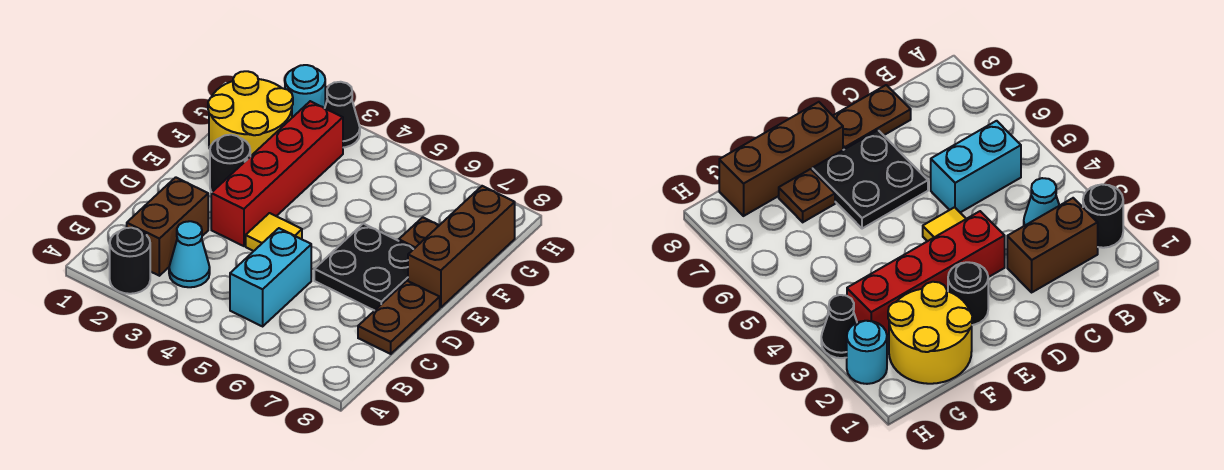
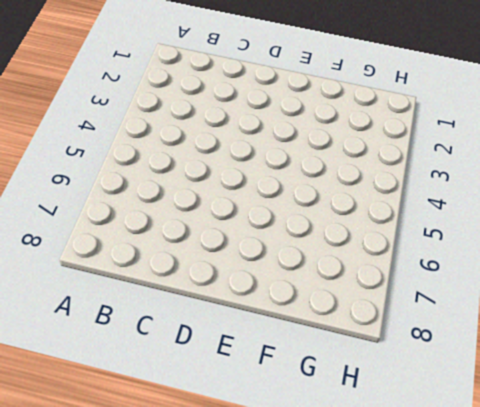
none -> black round brick A2 level 1
none -> brown brick B2:C2 level 1
none -> cyan cone B3 level 1

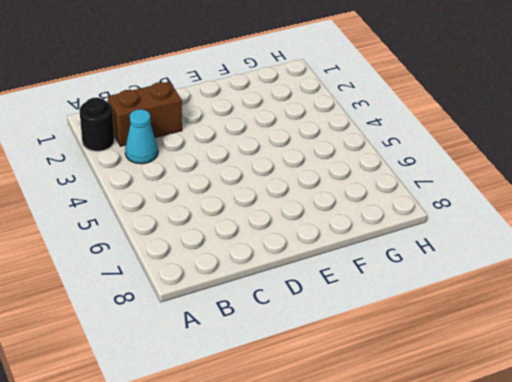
none -> cyan brick B5:C5 level 1
none -> brown plate C8:D8 level 1
none -> red brick D3:G3 level 1

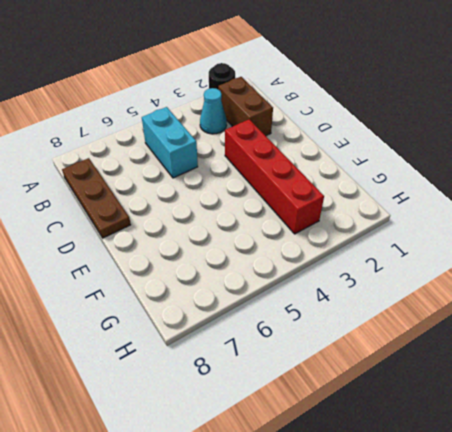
brown plate B8:D8 level 1 -> brown plate C8:D8 level 1
none -> yellow tile D4 level 1
none -> black plate D6:E7 level 1
none -> black round brick E2 level 1

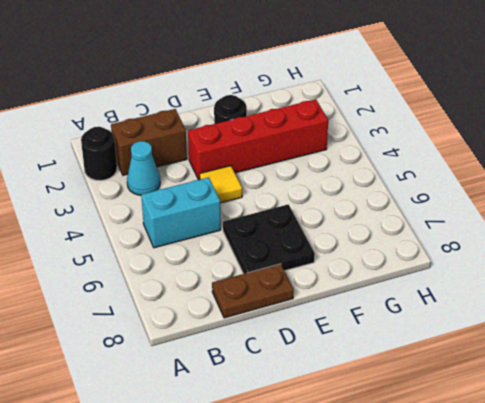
none -> brown brick E8:G8 level 1
none -> yellow round brick F1:G2 level 1
none -> brown plate F7 level 1

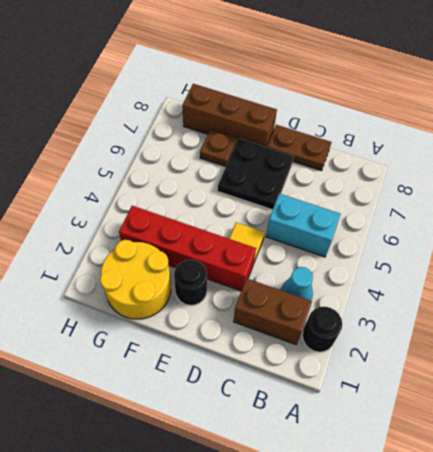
none -> cyan round brick H2 level 1
none -> black cone H3 level 1

